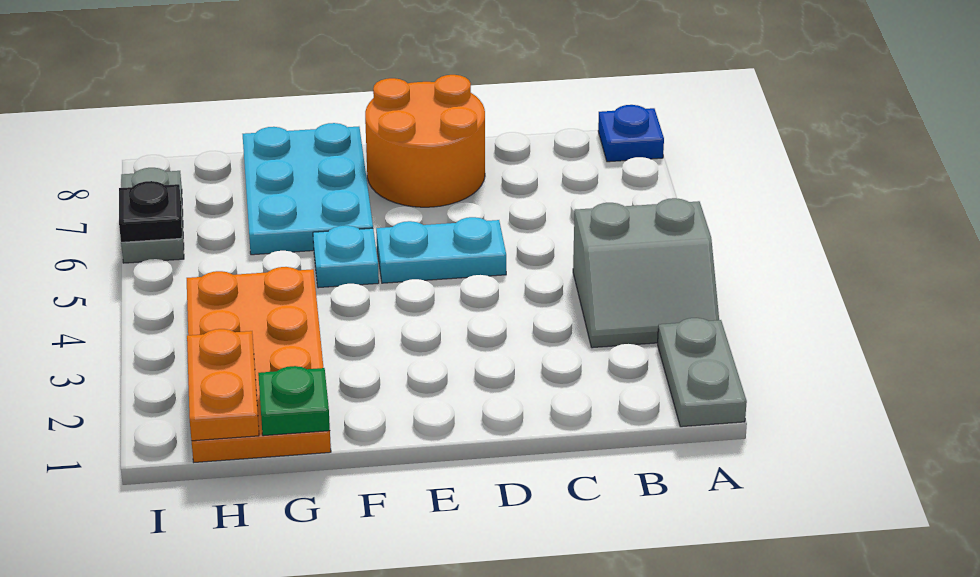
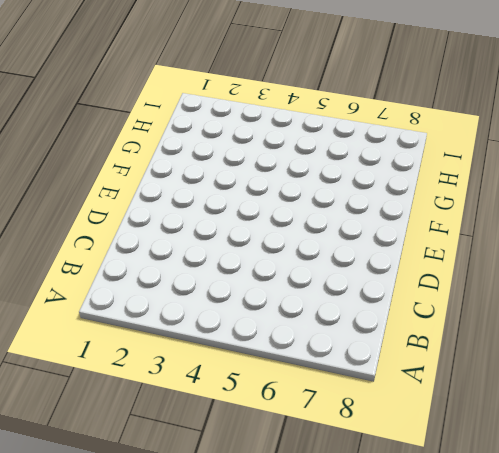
none -> grey plate A1:A2 level 1
none -> grey slope A3:B4 level 1 top 4
none -> blue plate A8 level 1

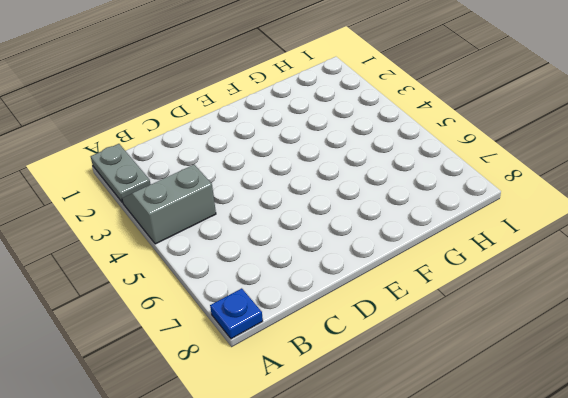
none -> cyan plate D5:E5 level 1
none -> orange round brick D7:E8 level 1
none -> cyan plate F5 level 1

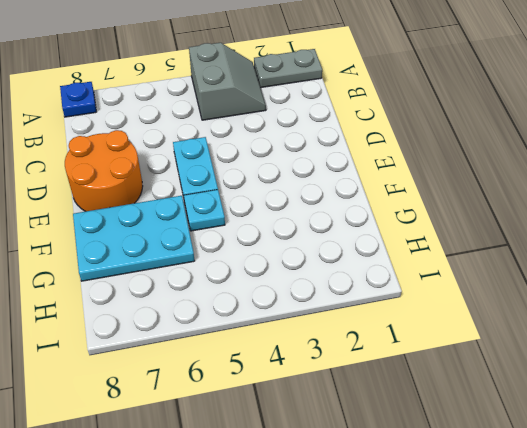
none -> orange plate G1:H4 level 1
none -> grey plate I6:I7 level 1
none -> green plate G1 level 2

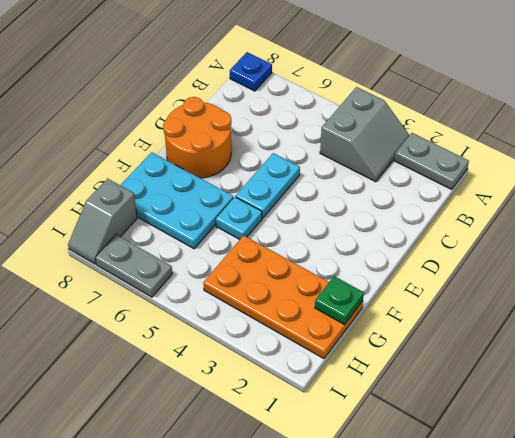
grey slope H8:I8 level 1 top H -> none
none -> orange plate H1:H2 level 2
none -> black plate I6 level 2

